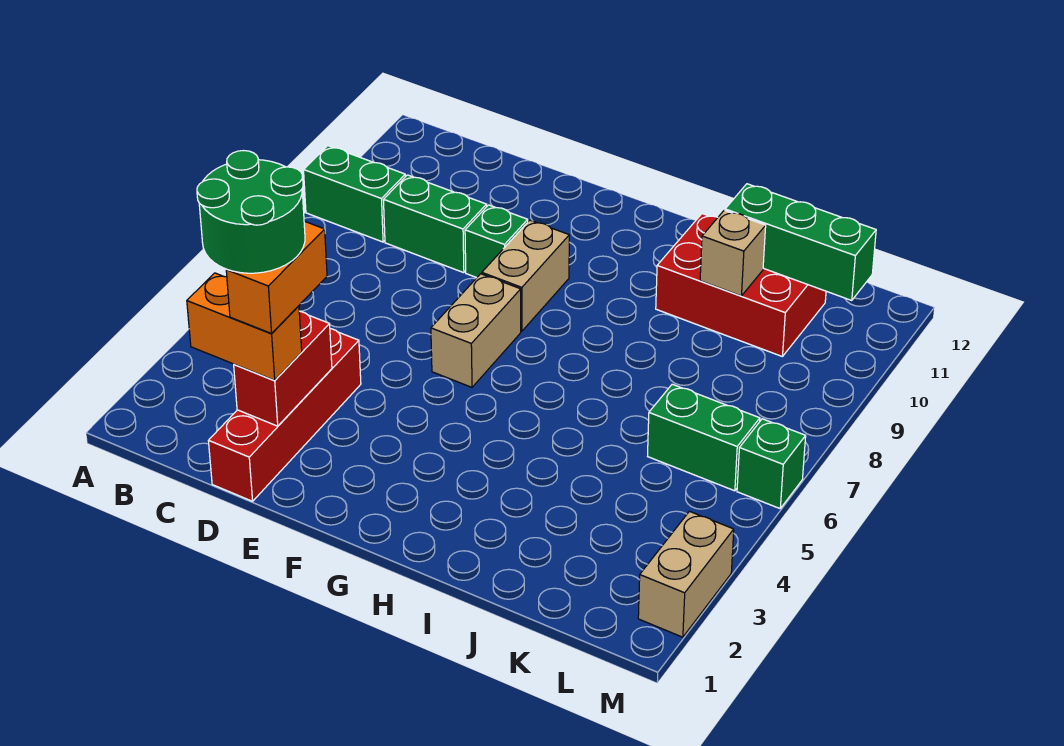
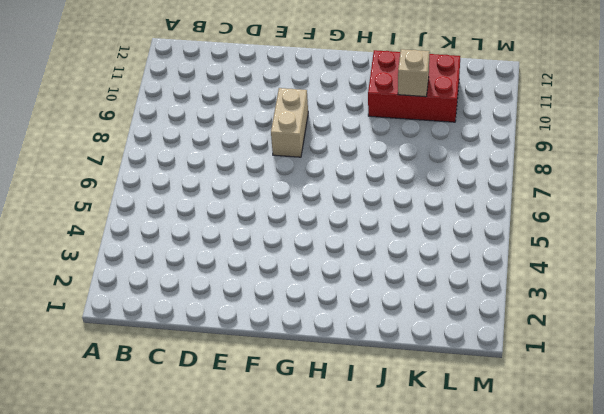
none -> green brick A9:B9 level 1
none -> green brick C9:D9 level 1
none -> red brick D1:D4 level 1

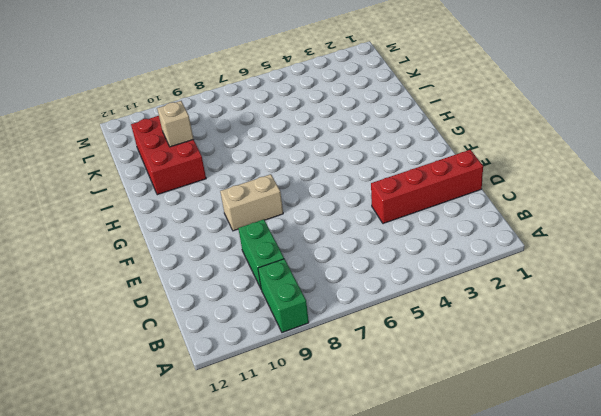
none -> green brick E9 level 1
none -> tan brick F6:F7 level 1
none -> green brick K6:L6 level 1

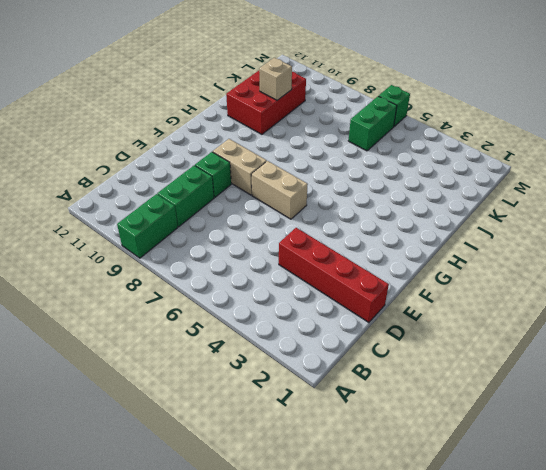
none -> tan brick M2:M3 level 1
none -> red brick D2:D3 level 2
none -> green brick J11:L11 level 2

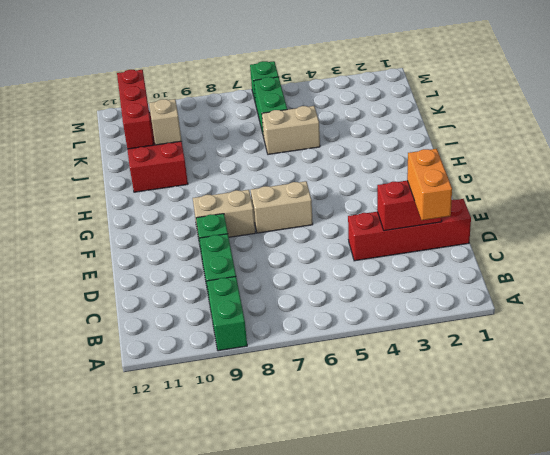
tan brick J5:J6 level 1 -> tan brick M2:M3 level 1
red brick J11:L11 level 2 -> green brick J11:L11 level 2
none -> orange brick D2:D3 level 4
none -> green round brick C2:D3 level 5

